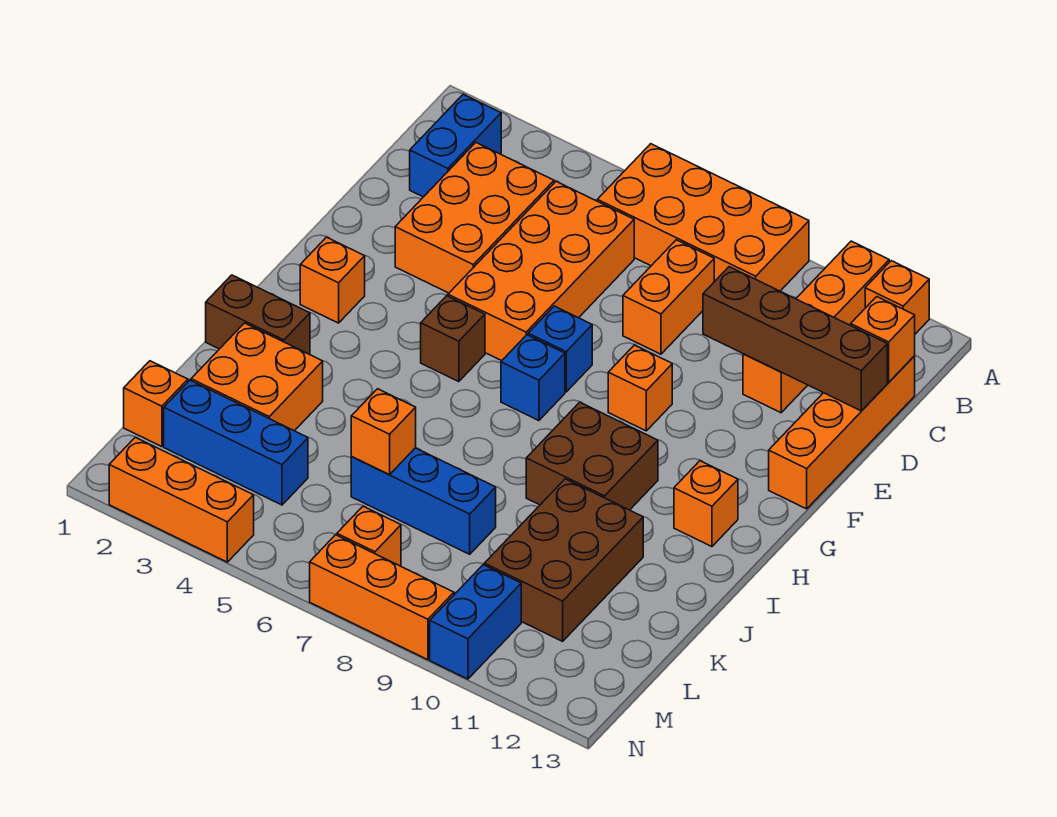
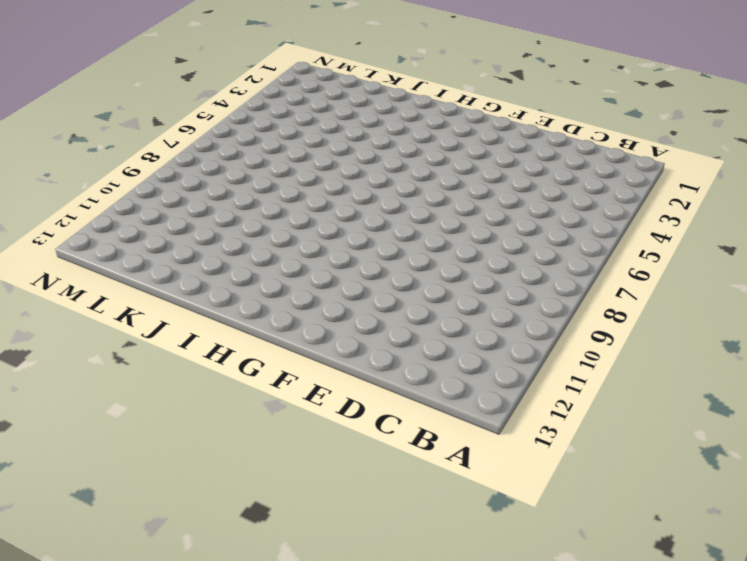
none -> orange brick A6:B9 level 1
none -> orange brick A11:D11 level 1
none -> orange brick A12 level 1

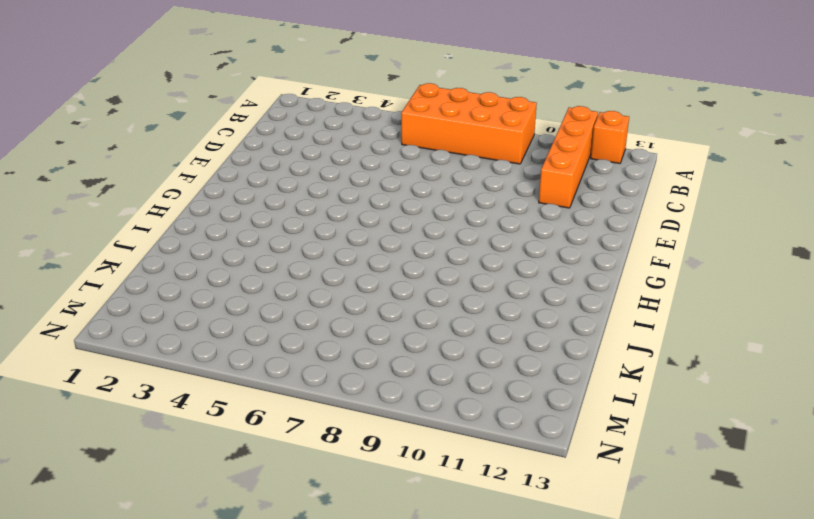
none -> blue brick B2:C2 level 1
none -> orange brick C3:E4 level 1
none -> orange brick C5:F6 level 1

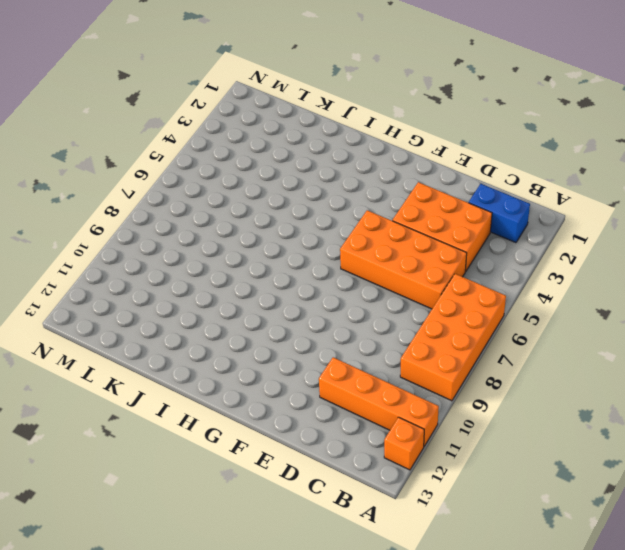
none -> orange brick C8:D8 level 1
none -> orange brick C13:F13 level 1
none -> blue brick F7 level 1

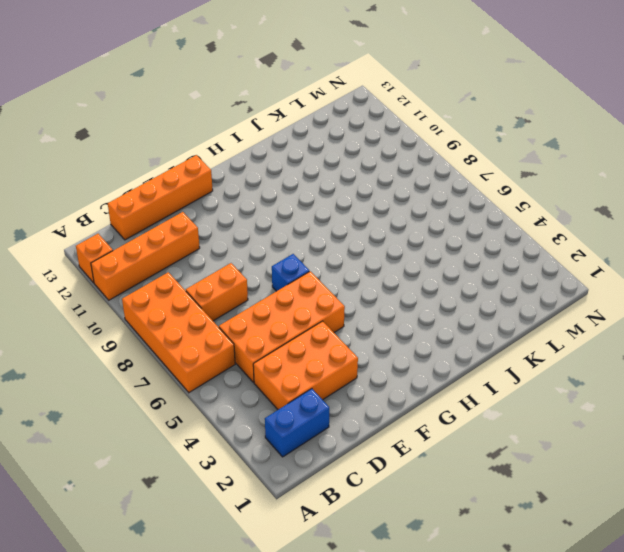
none -> orange brick F9 level 1
none -> orange brick G2 level 1
none -> brown brick G5 level 1

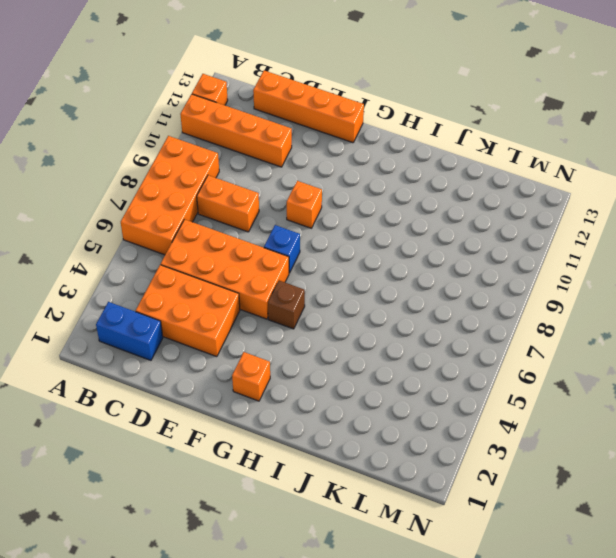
none -> blue brick G7 level 1
none -> brown brick H9:I10 level 1
none -> orange brick H12 level 1

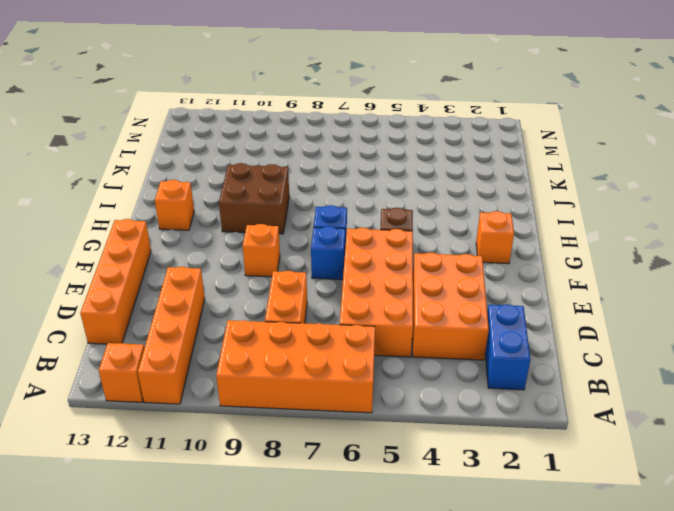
none -> brown brick I1:I2 level 1
none -> orange brick J2:K3 level 1
none -> brown brick J10:L11 level 1

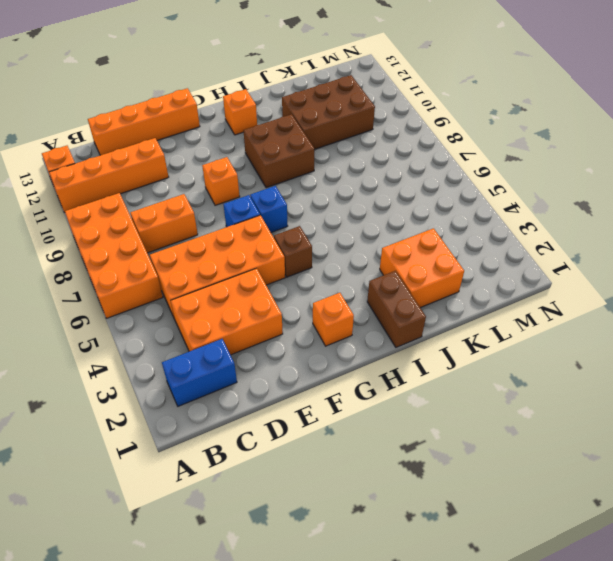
none -> blue brick K6:K8 level 1
none -> orange brick L1 level 1
none -> blue brick L2:L4 level 1

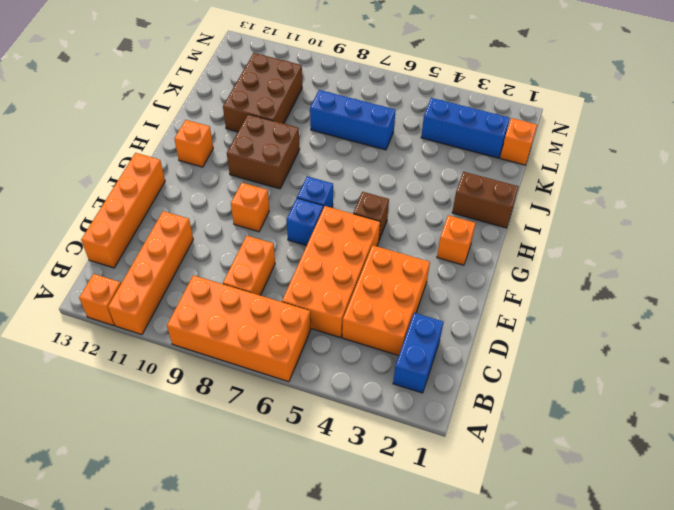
none -> orange brick J2:K3 level 1
none -> orange brick M7 level 1
none -> blue brick M10:N10 level 1

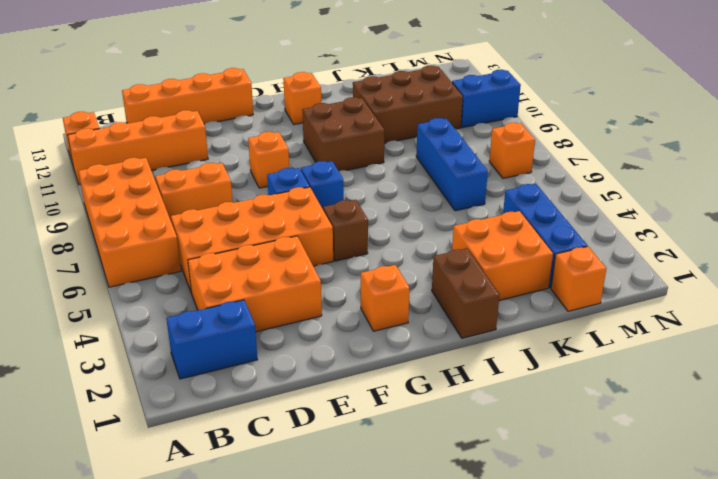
none -> orange brick N2:N4 level 1
none -> orange brick N7:N9 level 1
none -> orange brick C13 level 2

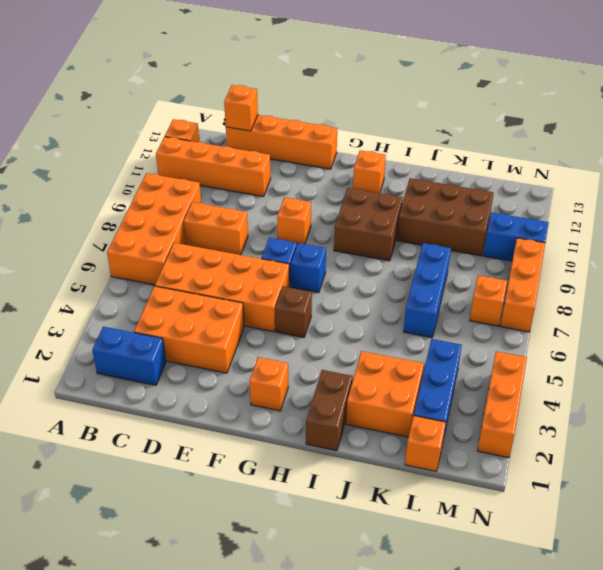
none -> brown brick D10:D13 level 2
none -> orange brick K6 level 2

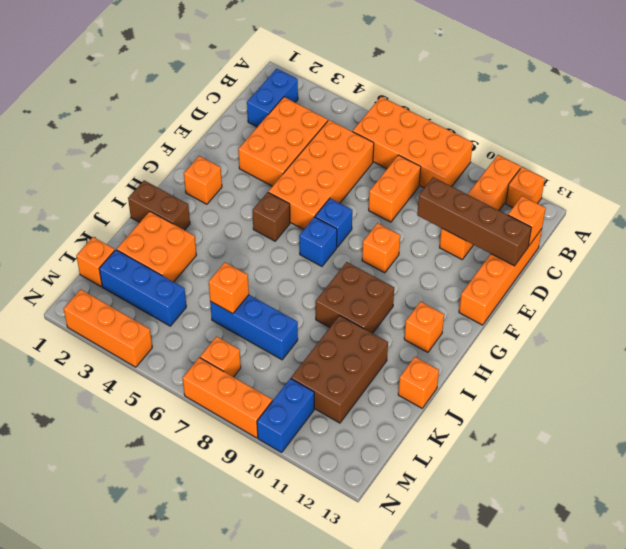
orange brick J13 level 1 -> none

